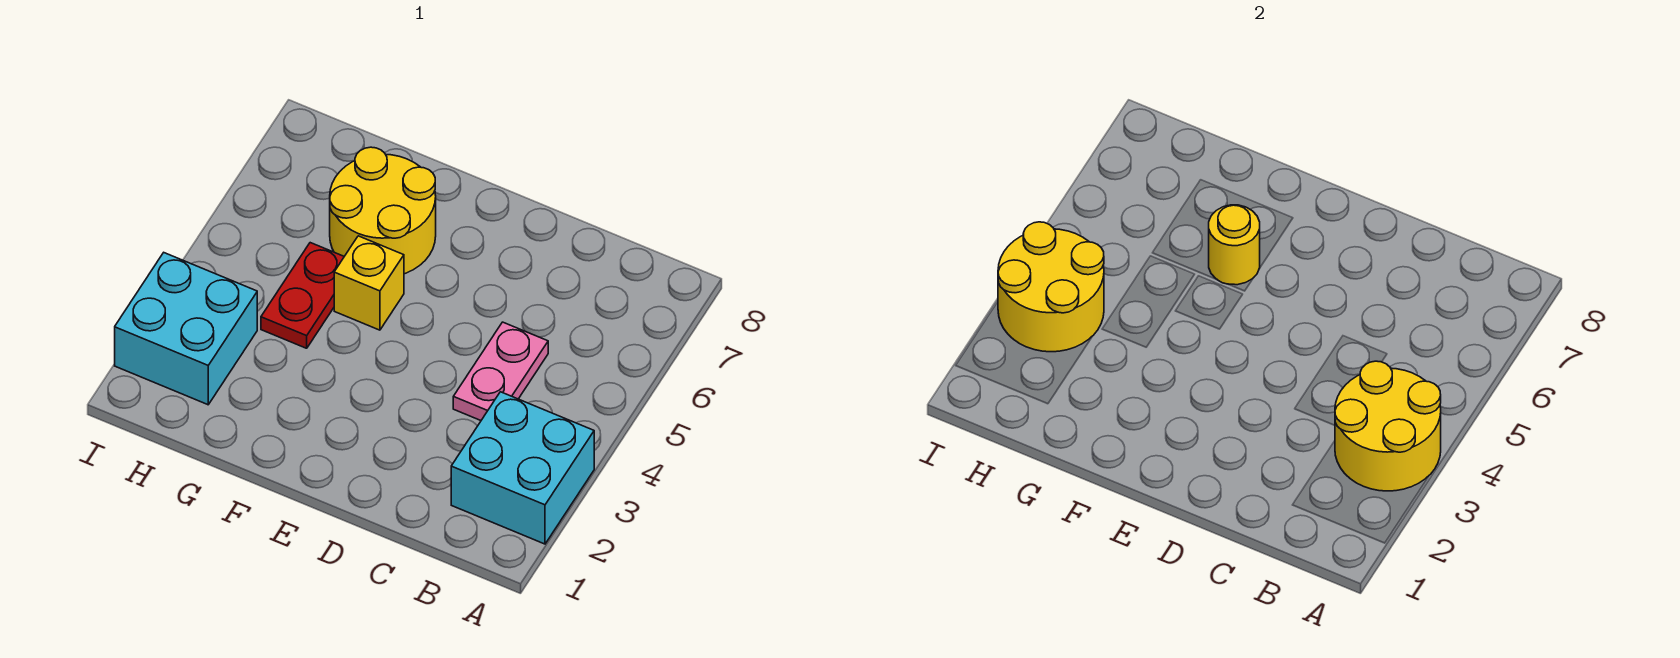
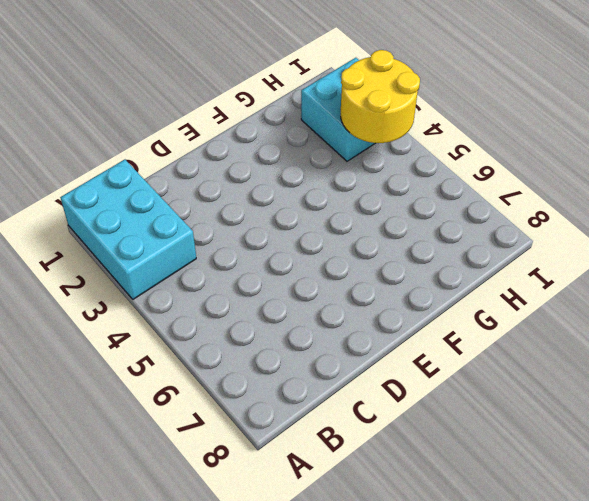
cyan brick A1:B3 level 1 -> cyan brick A2:B3 level 1
none -> pink plate C4:C5 level 1
none -> yellow brick F5 level 1

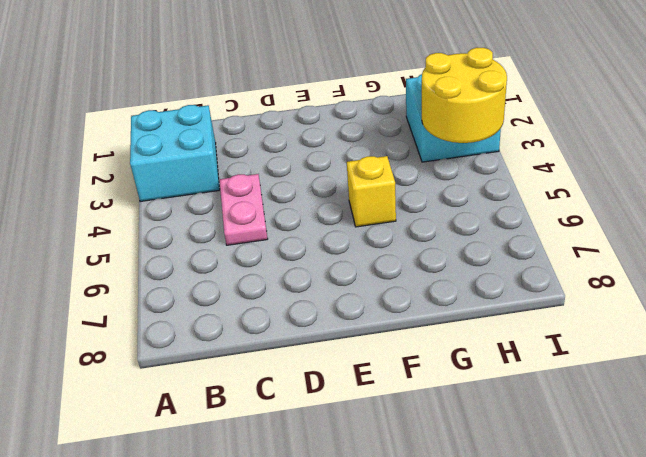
none -> yellow round brick F6:G7 level 1
none -> red plate G4:G5 level 1

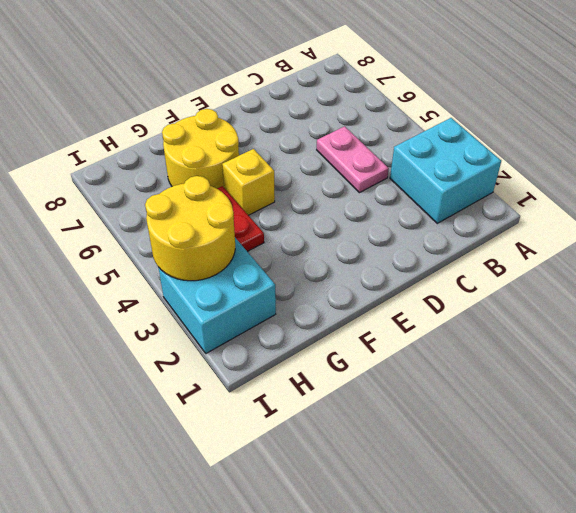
none -> yellow round brick A3:B4 level 2
none -> yellow round brick F6 level 2

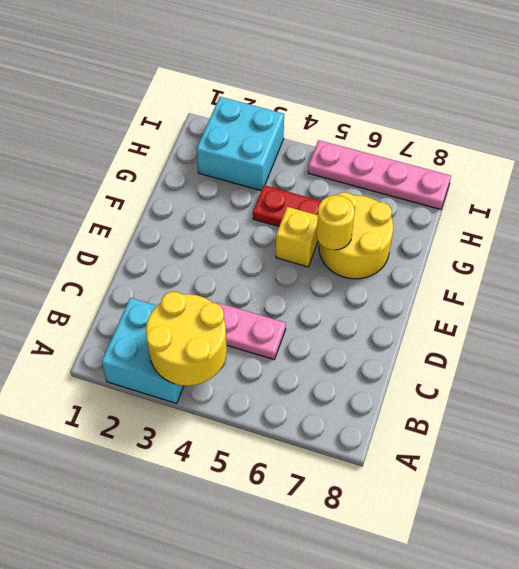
pink plate I5:I8 level 1 -> none
none -> yellow round brick H3:I4 level 2

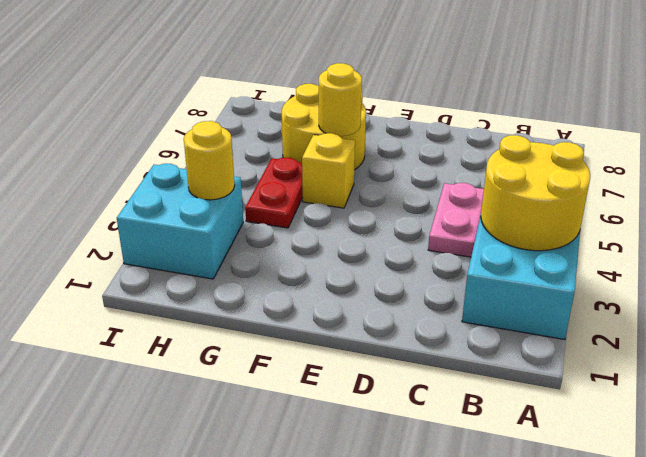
yellow round brick H3 level 2 -> yellow round brick H3:I4 level 2

